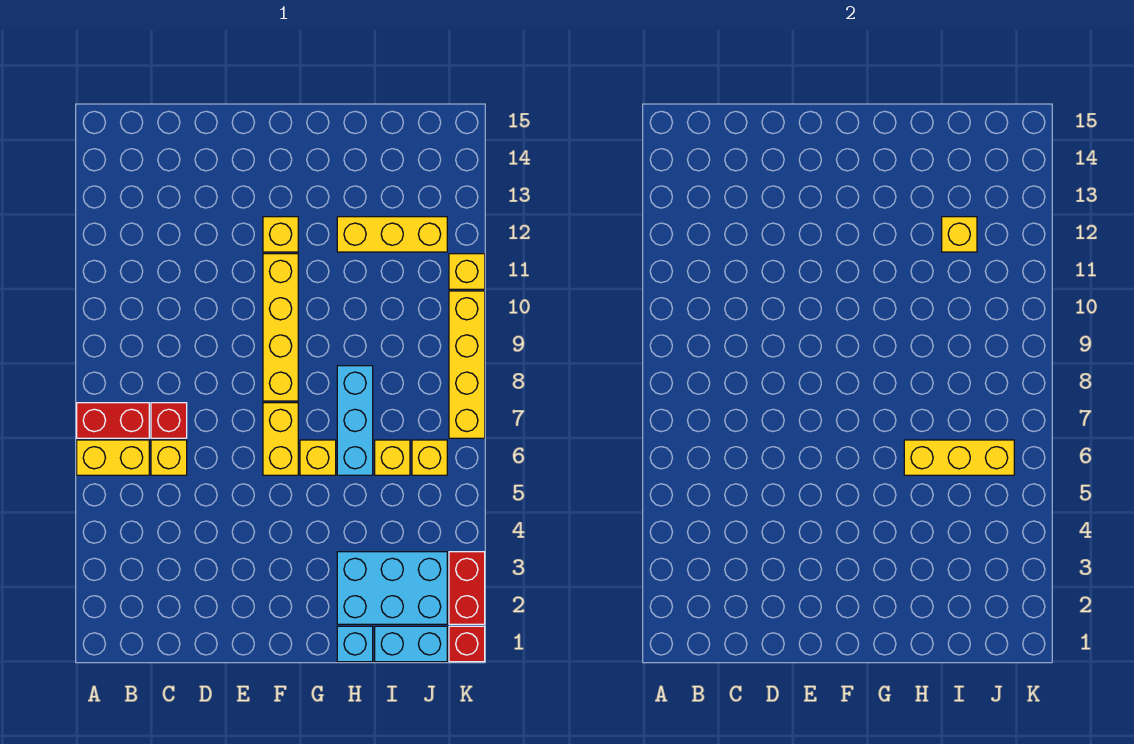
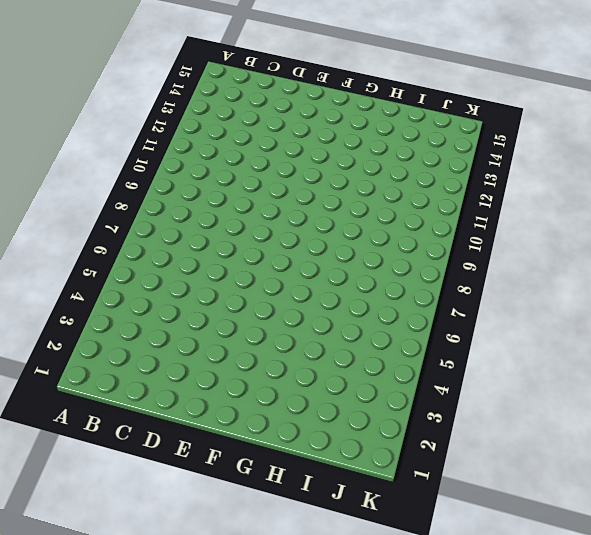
none -> yellow brick A6:B6 level 1
none -> red brick A7:B7 level 1
none -> yellow brick C6 level 1

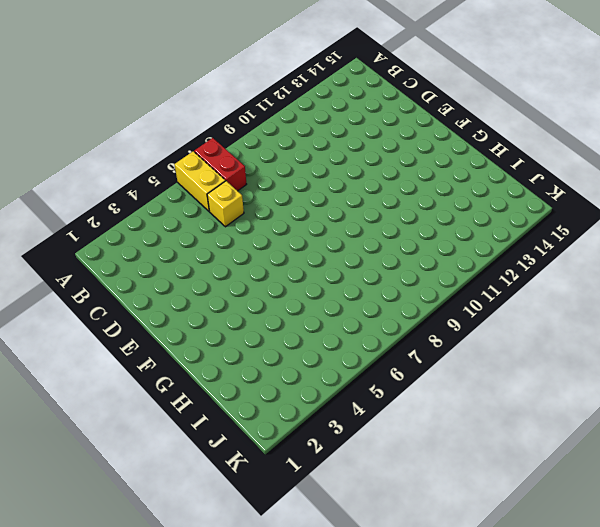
none -> red brick C7 level 1
none -> yellow brick F6:F7 level 1
none -> yellow brick F8:F11 level 1

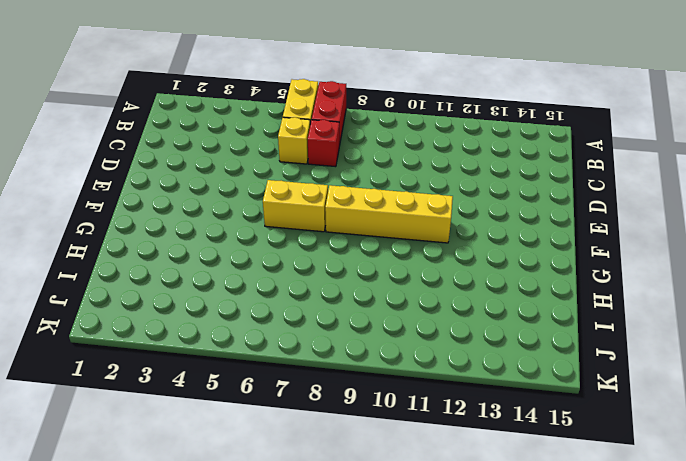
none -> yellow brick F12 level 1
none -> yellow brick G6 level 1
none -> cyan brick H1 level 1

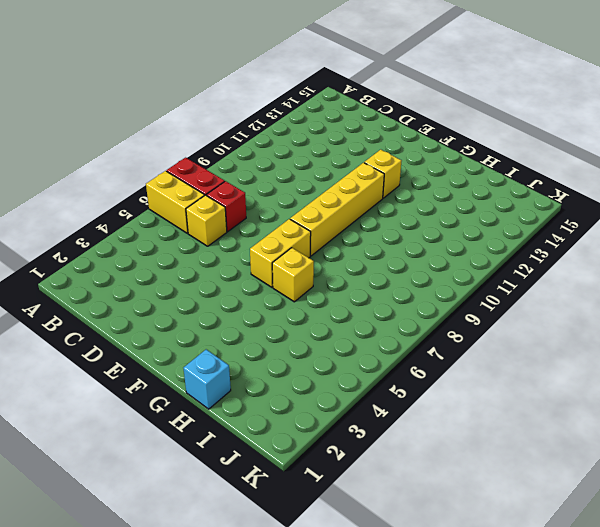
none -> cyan brick H2:J3 level 1
none -> cyan brick H6:H8 level 1
none -> yellow brick H12:J12 level 1

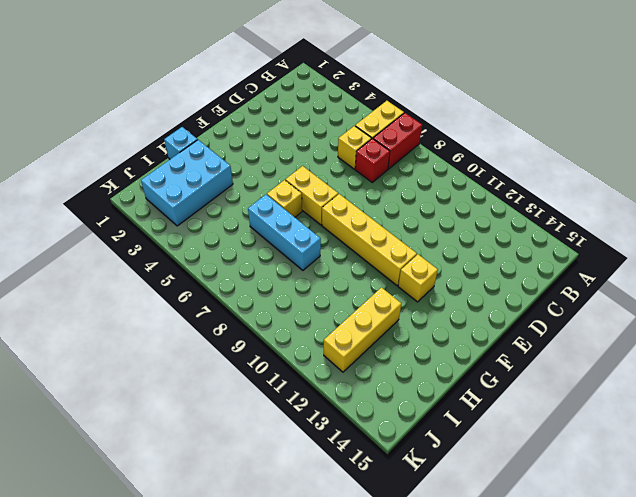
none -> cyan brick I1:J1 level 1
none -> yellow brick I6 level 1
none -> yellow brick J6 level 1

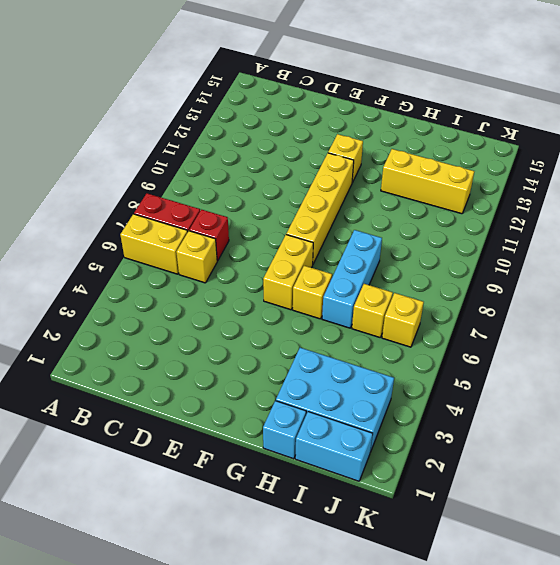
none -> red brick K1 level 1
none -> red brick K2:K3 level 1
none -> yellow brick K7:K10 level 1

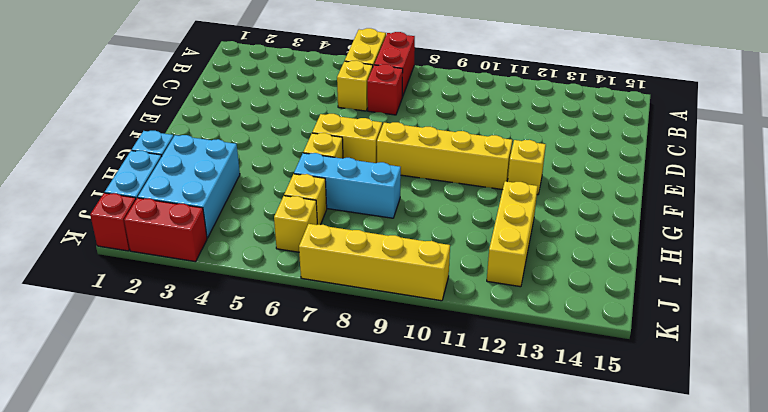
none -> yellow brick K11 level 1
none -> yellow brick H6:J6 level 2
none -> yellow brick I12 level 2

